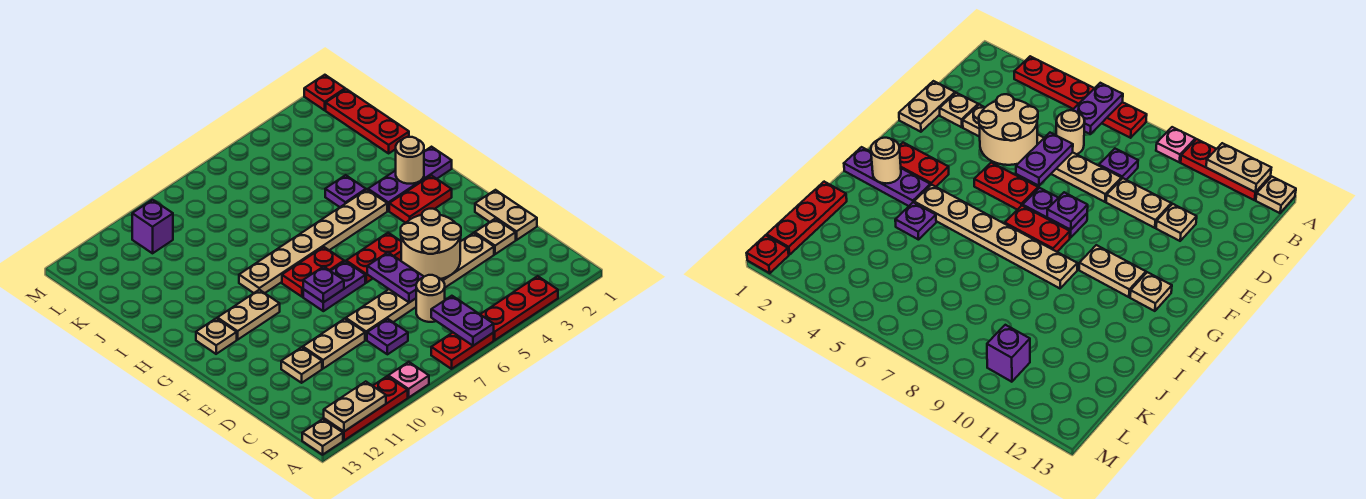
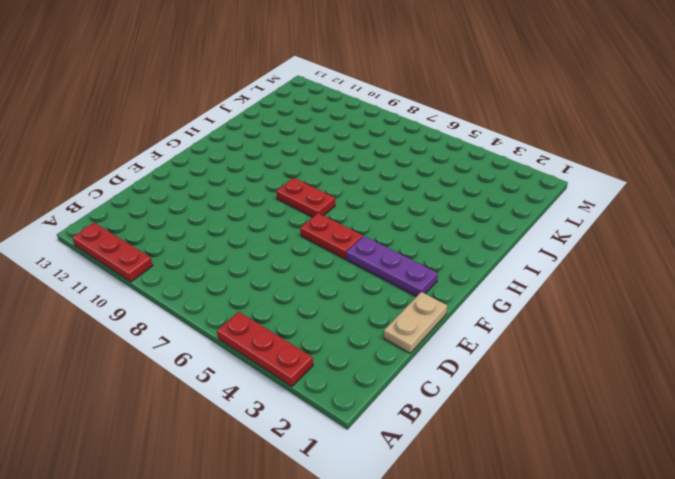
purple plate F2:F4 level 1 -> purple plate H1:H3 level 1
none -> red plate A6:A7 level 1
none -> pink plate A9 level 1
none -> tan plate A13 level 1
none -> tan round brick C6 level 1

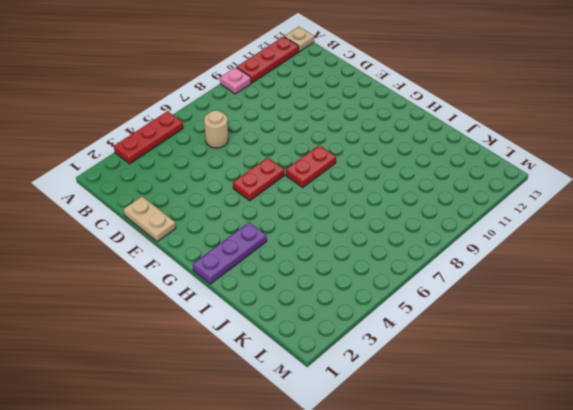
none -> red plate A6:A7 level 1
none -> purple plate C8 level 1
none -> tan plate D2 level 1
none -> tan plate D3:D8 level 1

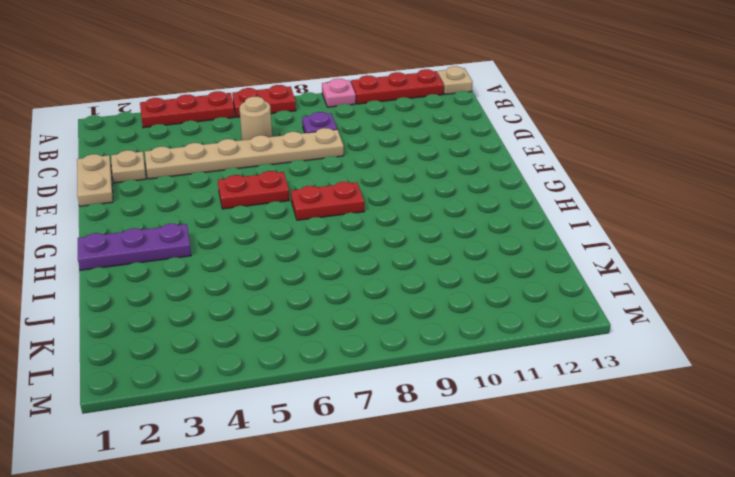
none -> tan plate D9:D10 level 1
none -> tan plate D11 level 1
none -> purple plate F7:F8 level 1
none -> red plate G2:G3 level 1

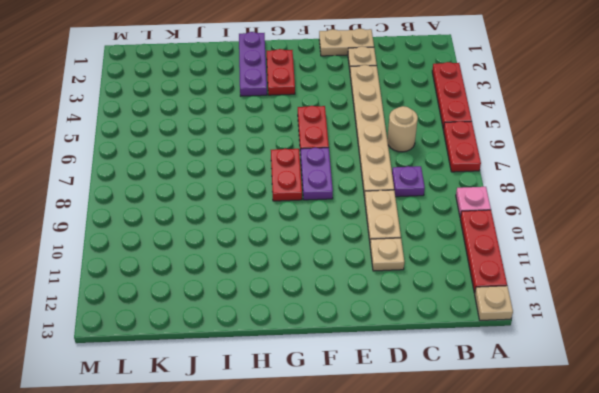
none -> tan plate G10:G11 level 1
none -> tan plate G12 level 1
none -> tan plate H4:H9 level 1
none -> purple plate I4 level 1

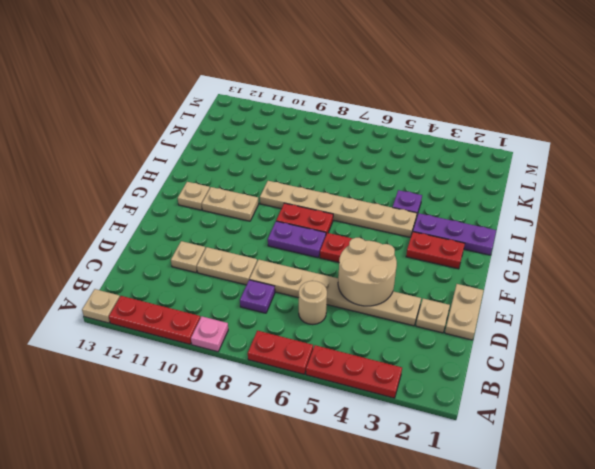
none -> red plate J1:L1 level 1
none -> purple brick L10 level 1
none -> red plate M1 level 1
none -> purple plate A6:B6 level 2

